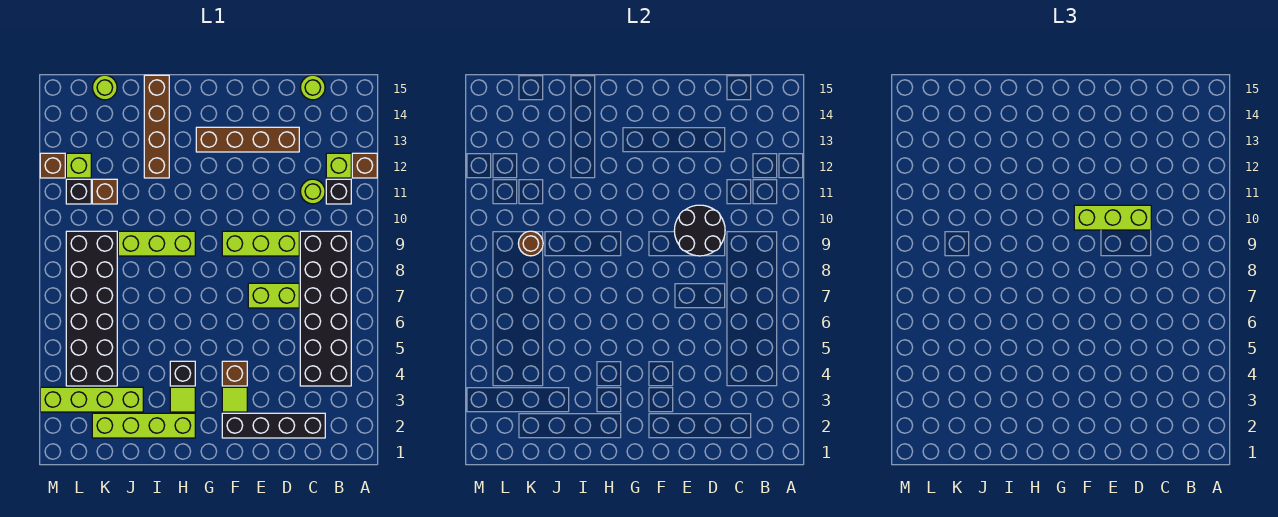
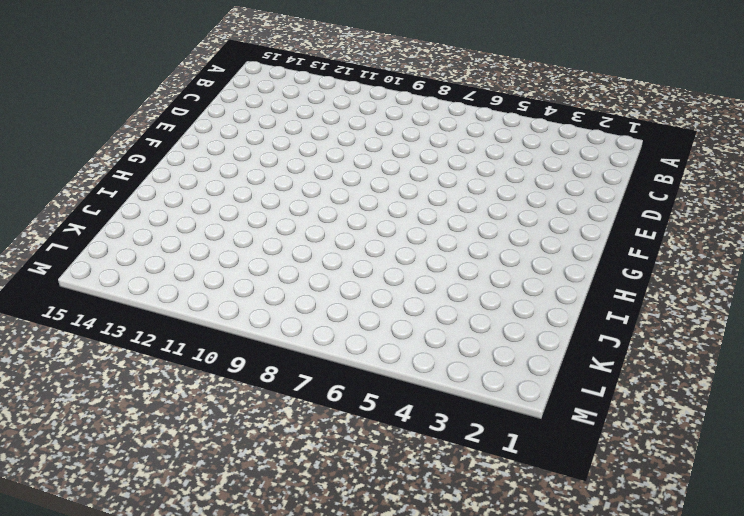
none -> brown brick A12 level 1
none -> black brick B4:C9 level 1
none -> black brick B11 level 1

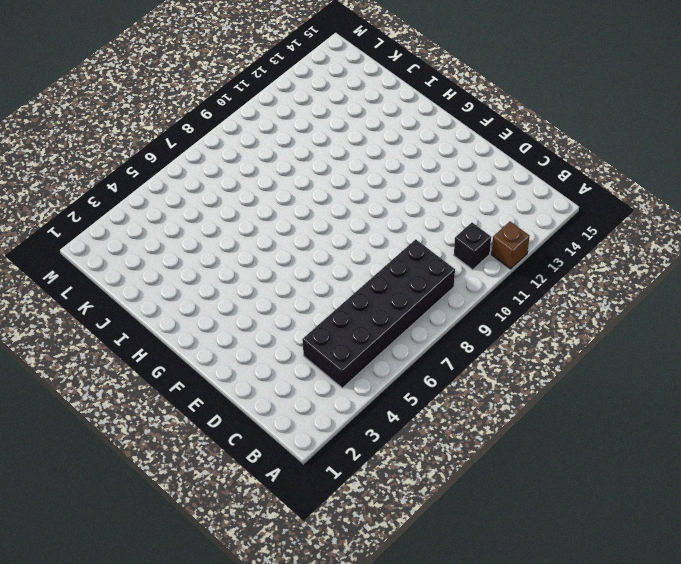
none -> lime brick B12 level 1
none -> black brick C2:F2 level 1
none -> lime round brick C11 level 1

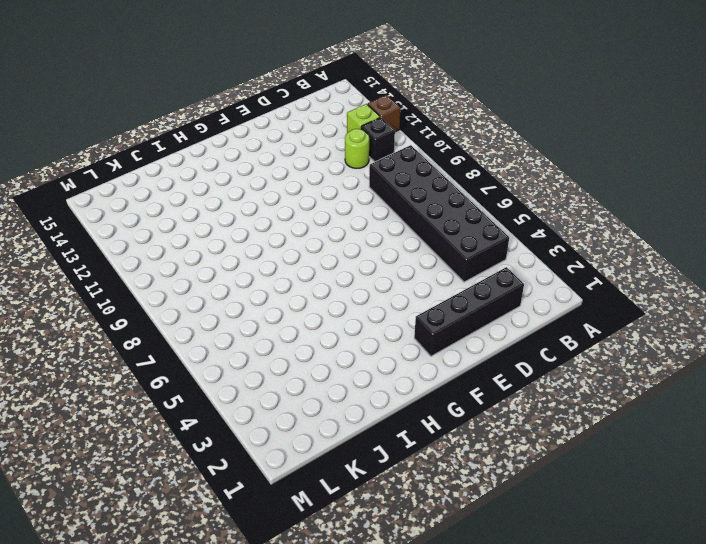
none -> lime round brick C15 level 1
none -> lime brick D7:E7 level 1
none -> lime brick D9:F9 level 1

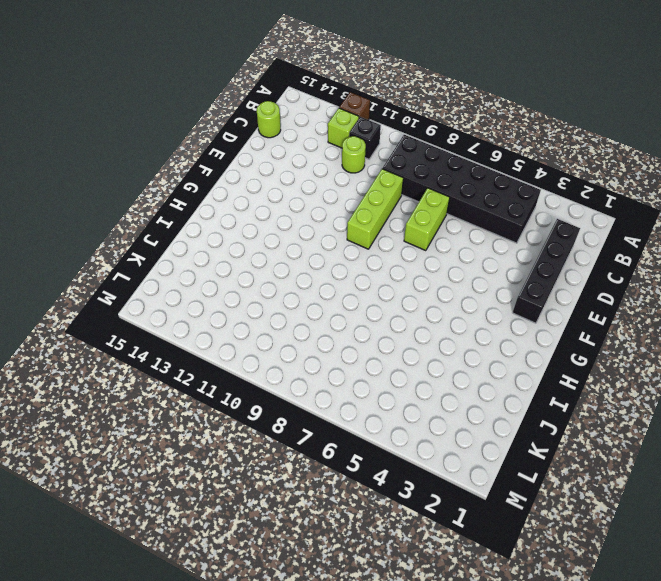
none -> brown brick D13:G13 level 1
none -> lime tile F3 level 1
none -> brown brick F4 level 1

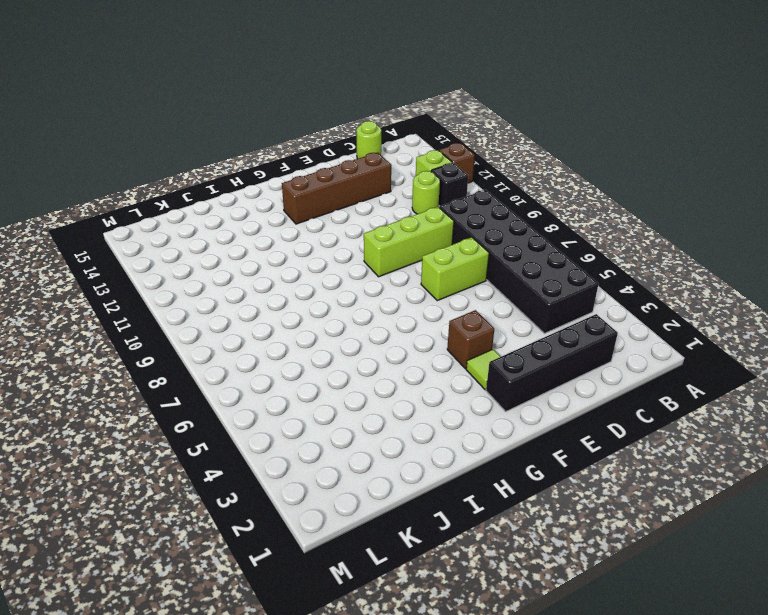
none -> lime brick H2:K2 level 1
none -> lime tile H3 level 1
none -> black brick H4 level 1

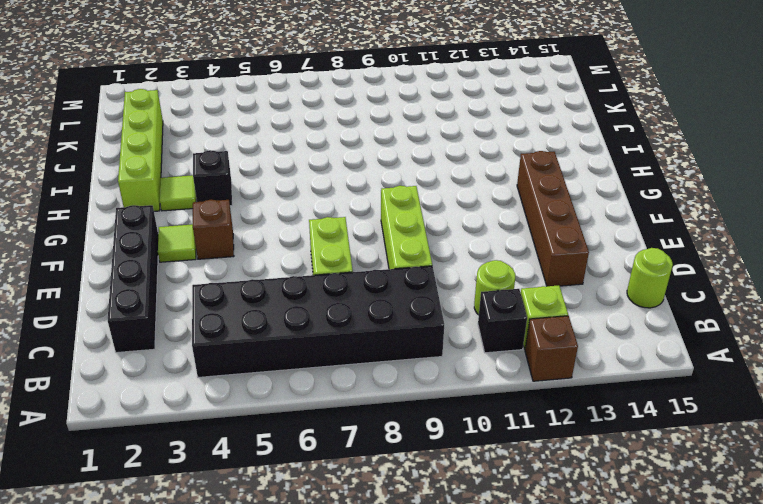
none -> lime brick H9:J9 level 1
none -> brown brick I12:I15 level 1
none -> lime brick J3:M3 level 1

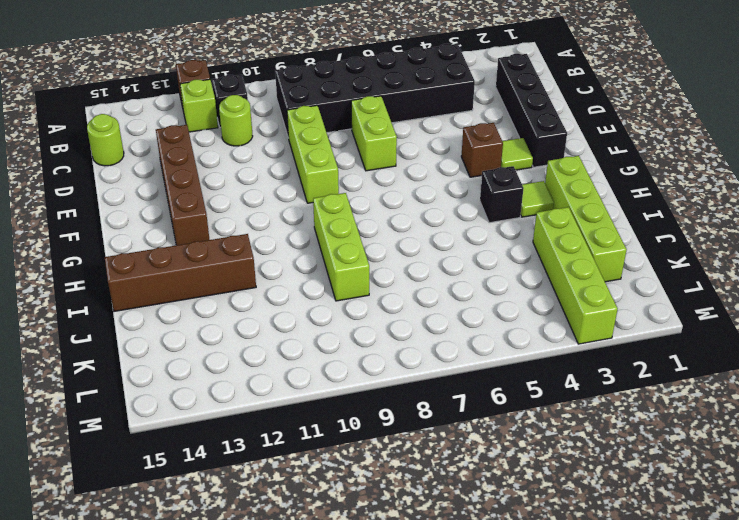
none -> black brick K4:L9 level 1
none -> brown brick K11 level 1
none -> lime round brick K15 level 1

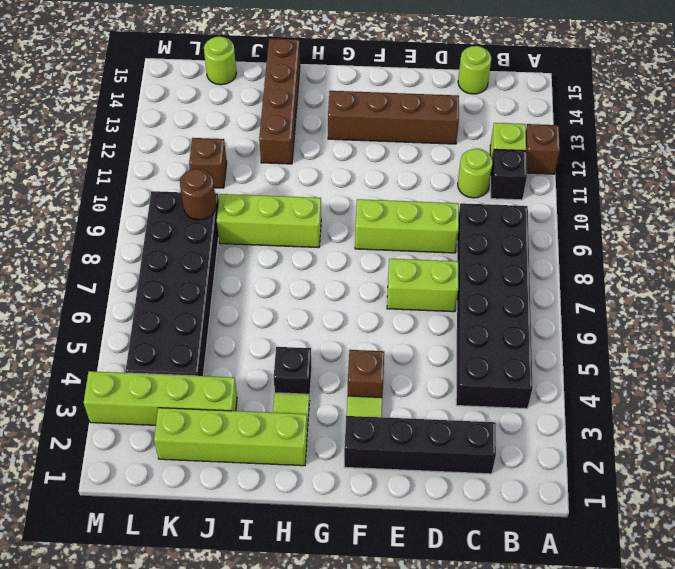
none -> black brick L11 level 1
none -> lime brick L12 level 1
none -> brown brick M12 level 1

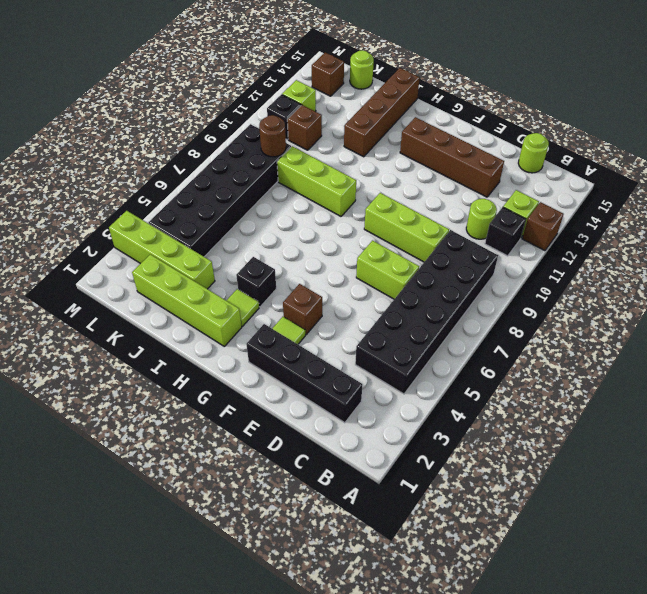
brown brick L14 level 1 -> brown brick M12 level 1
none -> black round brick D9:E10 level 2
none -> lime brick D10:F10 level 3

